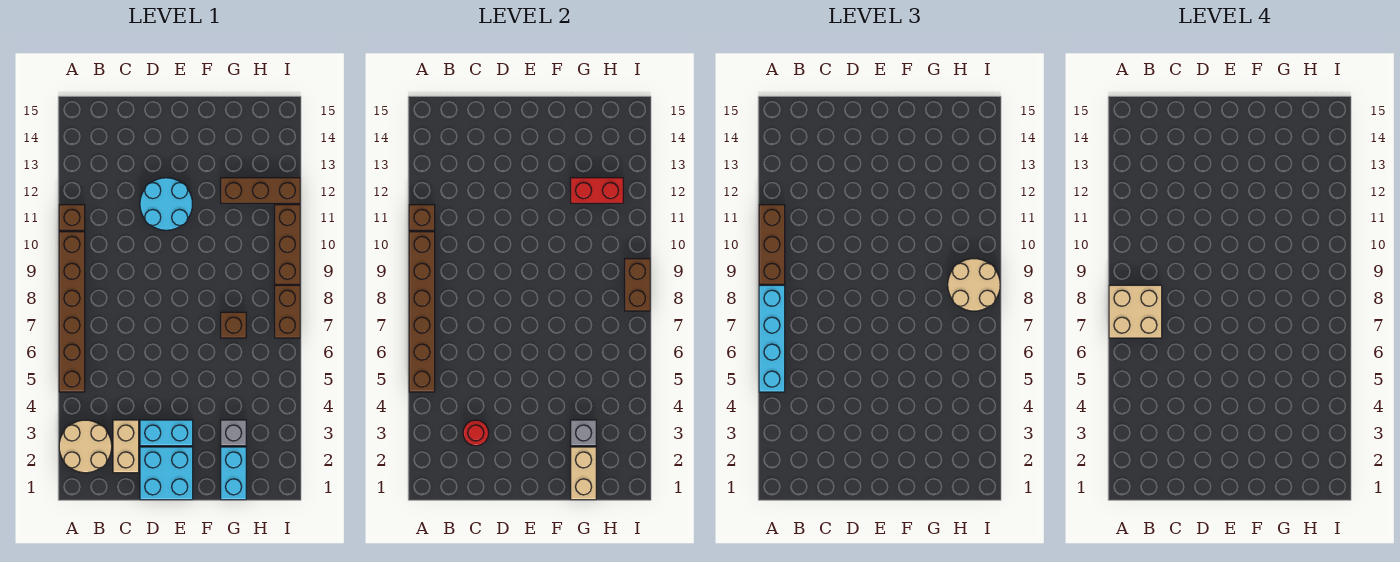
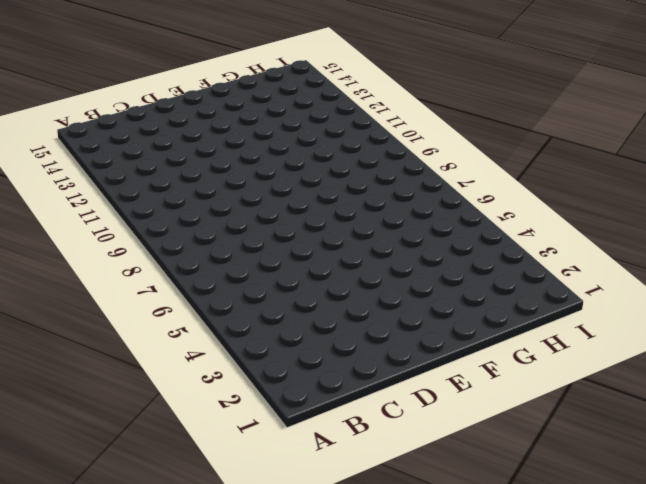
none -> tan round brick A2:B3 level 1
none -> brown brick A5:A10 level 1
none -> brown brick A11 level 1

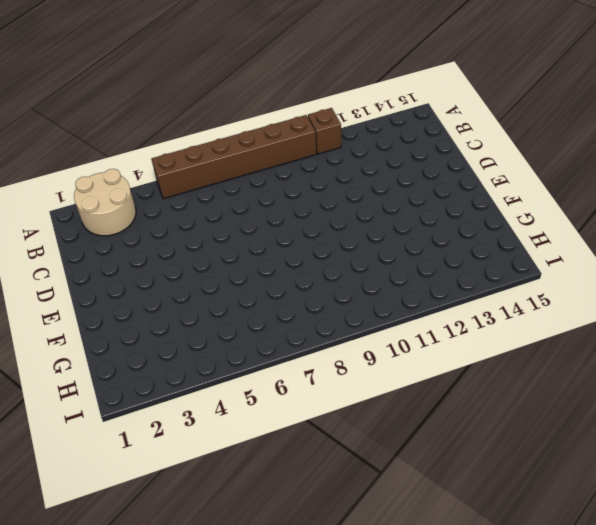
none -> tan brick C2:C3 level 1
none -> cyan brick D1:E2 level 1
none -> cyan brick D3:E3 level 1

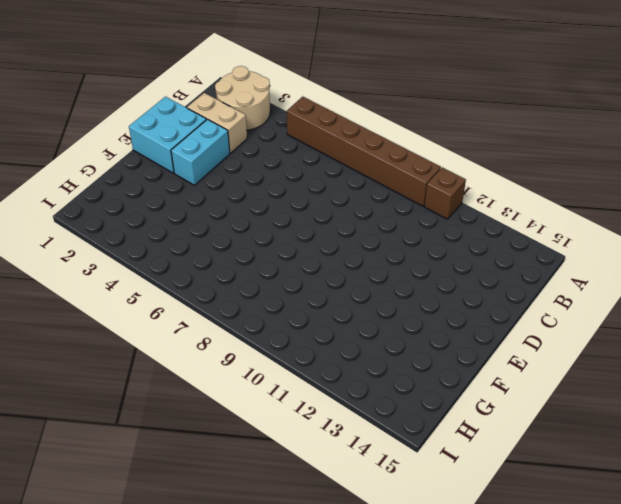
none -> cyan round brick D11:E12 level 1
none -> cyan brick G1:G2 level 1
none -> grey brick G3 level 1

